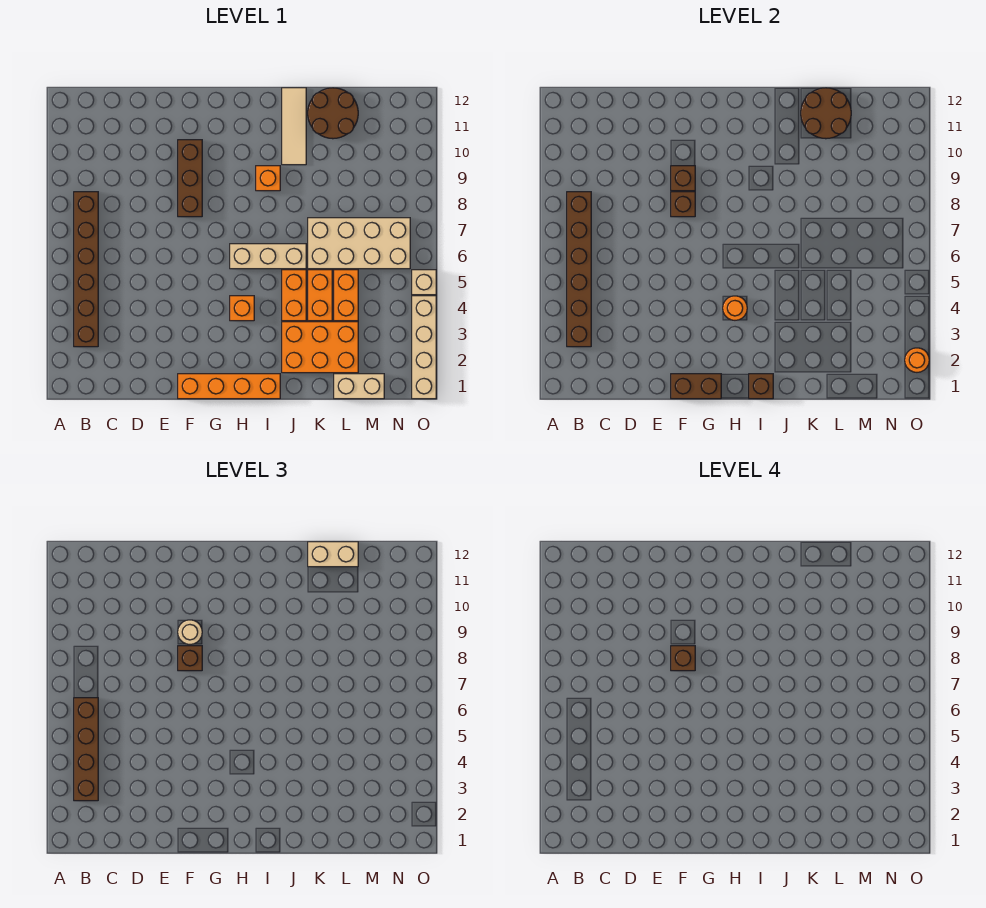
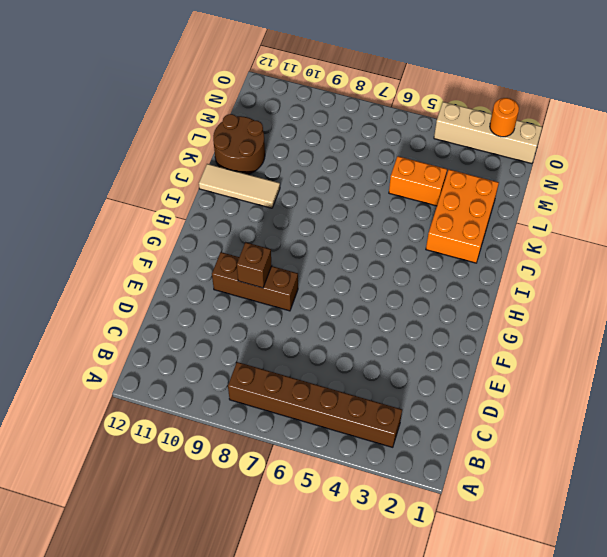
none -> orange brick F1:I1 level 1
none -> orange brick H4 level 1
none -> tan brick H6:J6 level 1

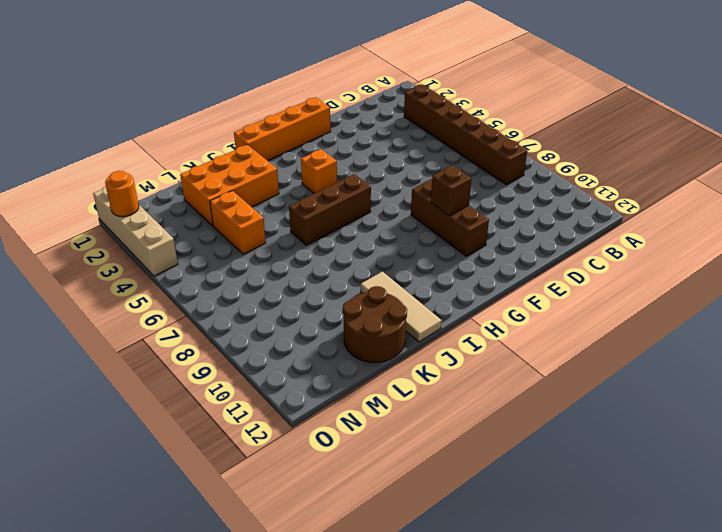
brown brick H6:J6 level 1 -> tan brick H6:J6 level 1
none -> orange brick I9 level 1
none -> orange brick J4:J5 level 1
none -> orange brick K4:K5 level 1

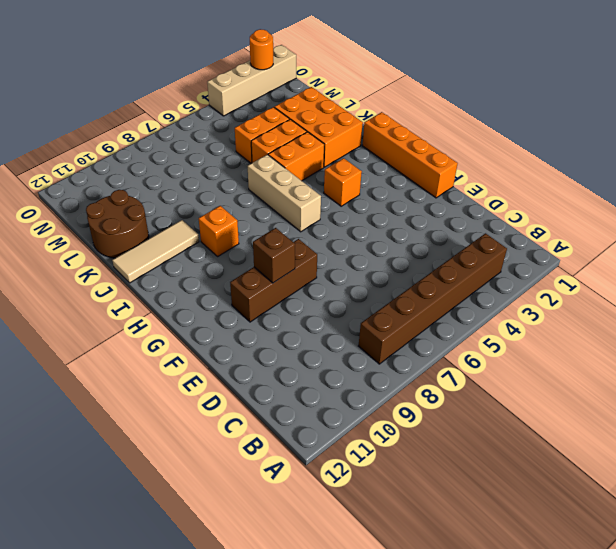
none -> tan brick K6:N7 level 1
none -> tan brick L1:M1 level 1
none -> tan brick O5 level 1

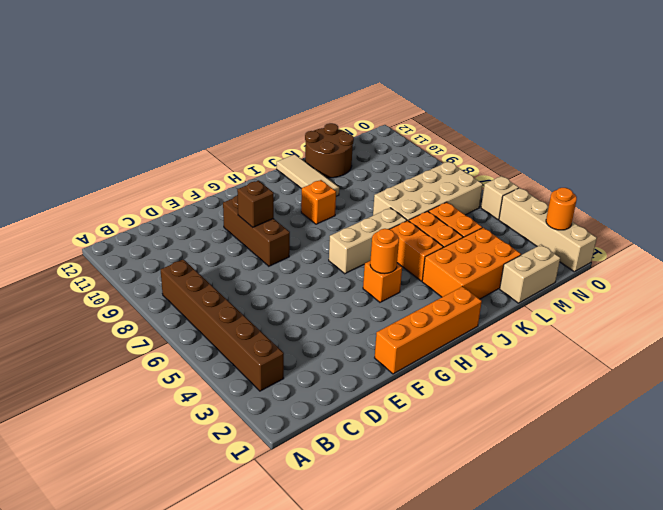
none -> brown brick B3:B8 level 2
none -> brown brick F1:G1 level 2
none -> brown brick F8 level 2

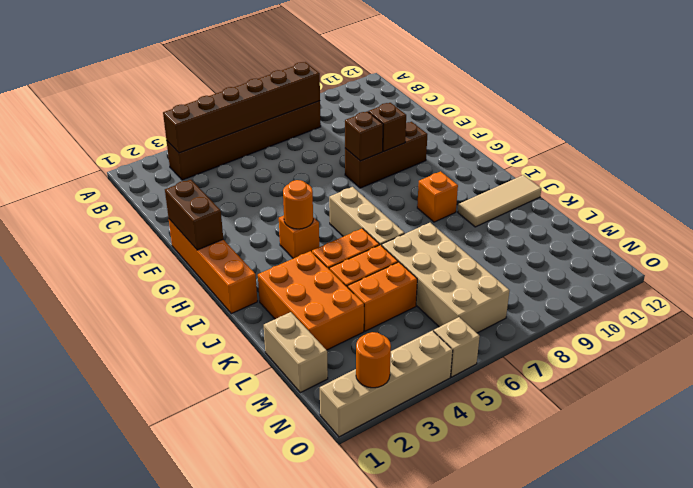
none -> brown round brick K11:L12 level 1
none -> brown brick I1 level 2
none -> brown round brick K11:L12 level 2

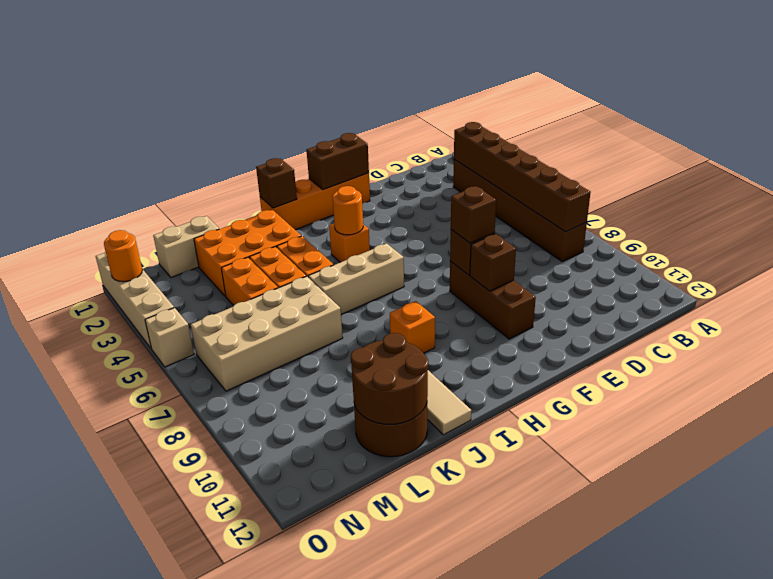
none -> brown brick B3:B6 level 3
none -> tan round brick F9 level 3
none -> tan brick K12:L12 level 3

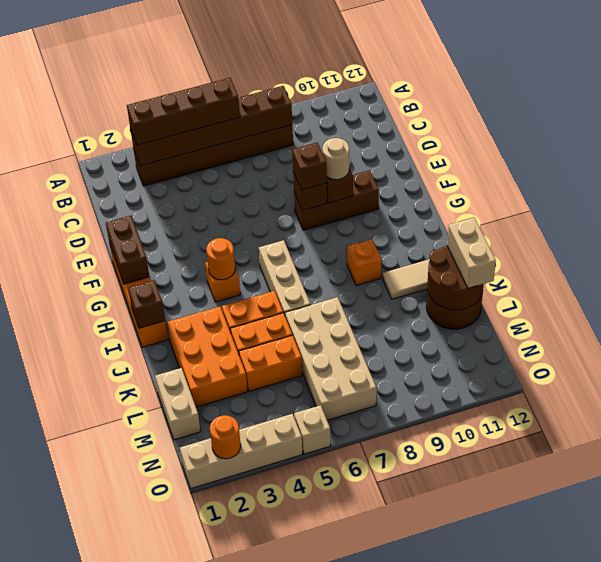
none -> brown brick F8 level 4

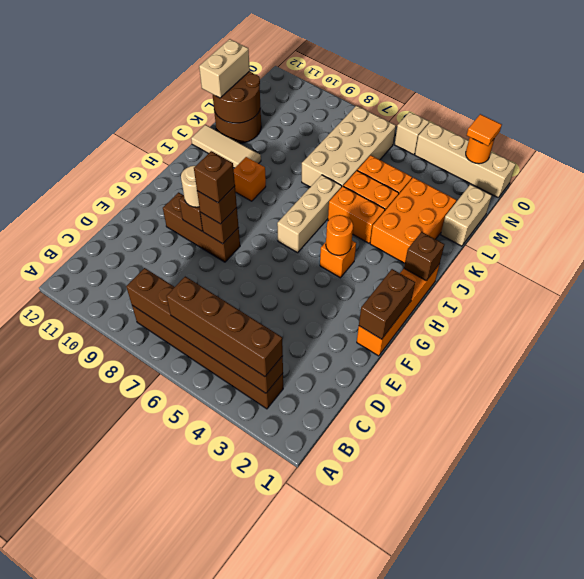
orange tile O2 level 3 -> none

